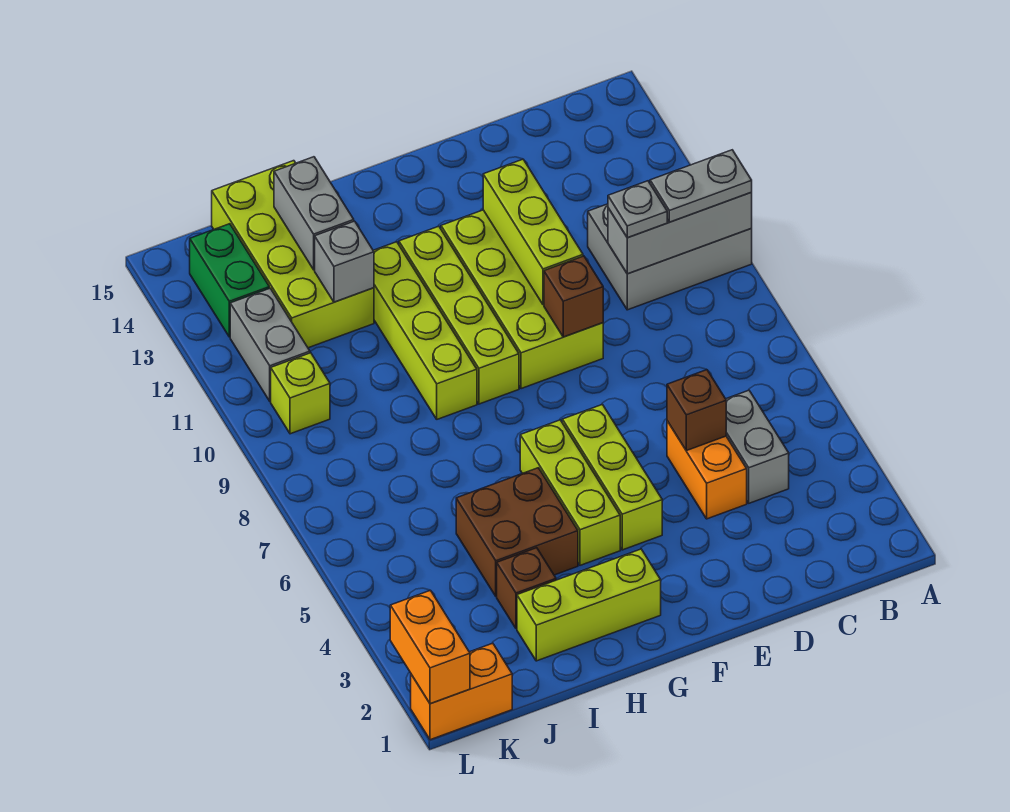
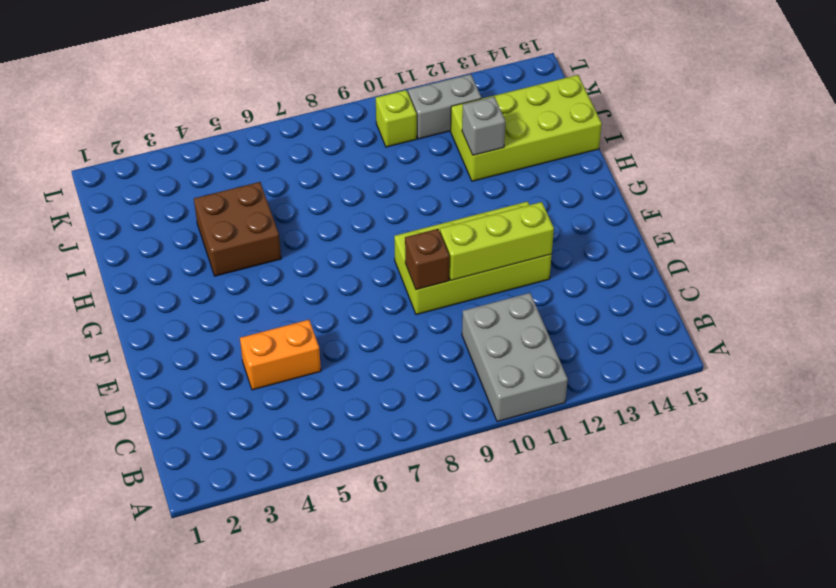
none -> grey brick C4:C5 level 1
none -> lime brick F4:F6 level 1
none -> lime brick G2:I2 level 1

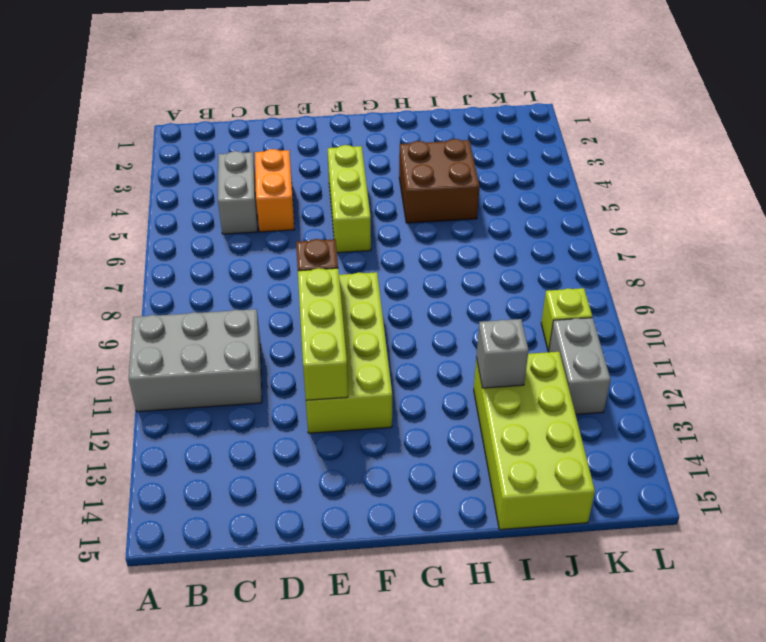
none -> lime brick G2:I2 level 1
none -> lime brick G4:G6 level 1
none -> lime brick G9:G12 level 1

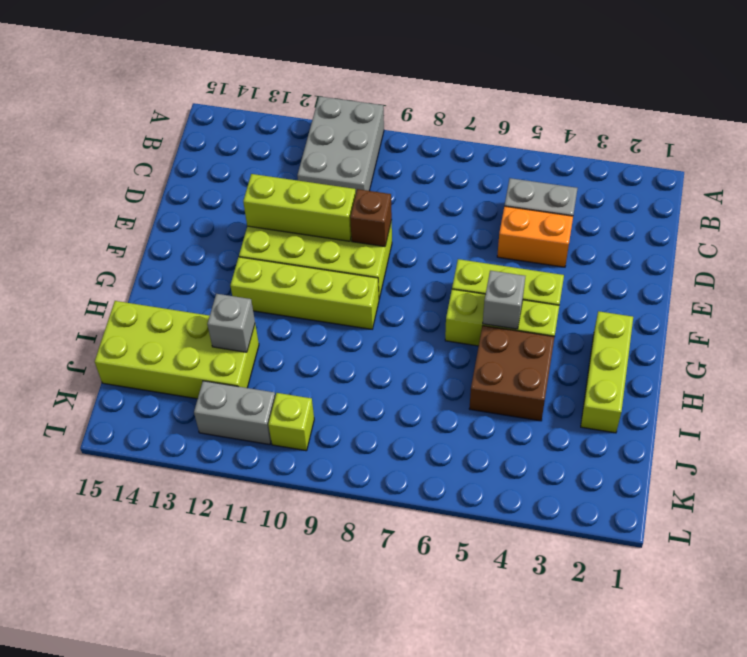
grey brick G5 level 2 -> none
none -> lime brick H9:H12 level 1
none -> brown brick I3 level 1
none -> orange brick K1:L1 level 1

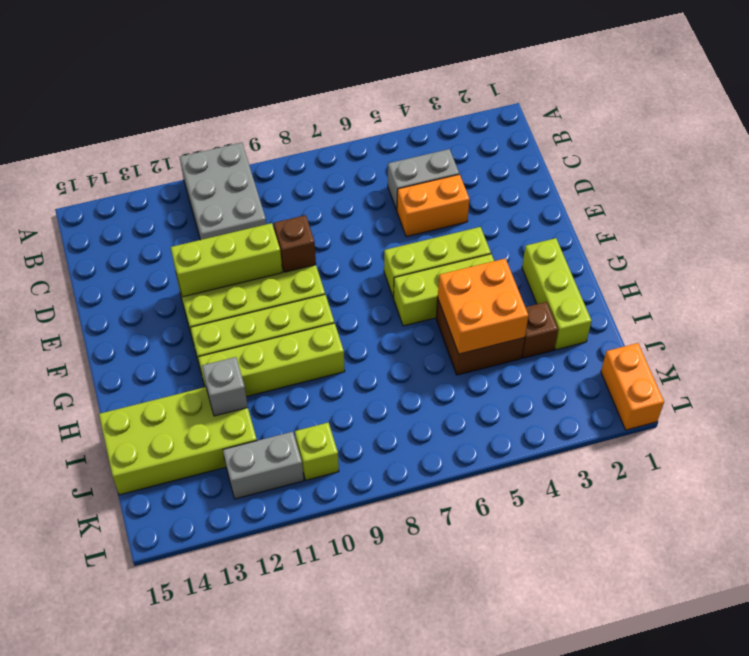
orange brick H4:I5 level 2 -> none
none -> green brick K13:K14 level 1
none -> grey brick A10:C10 level 2
none -> brown brick D5 level 2

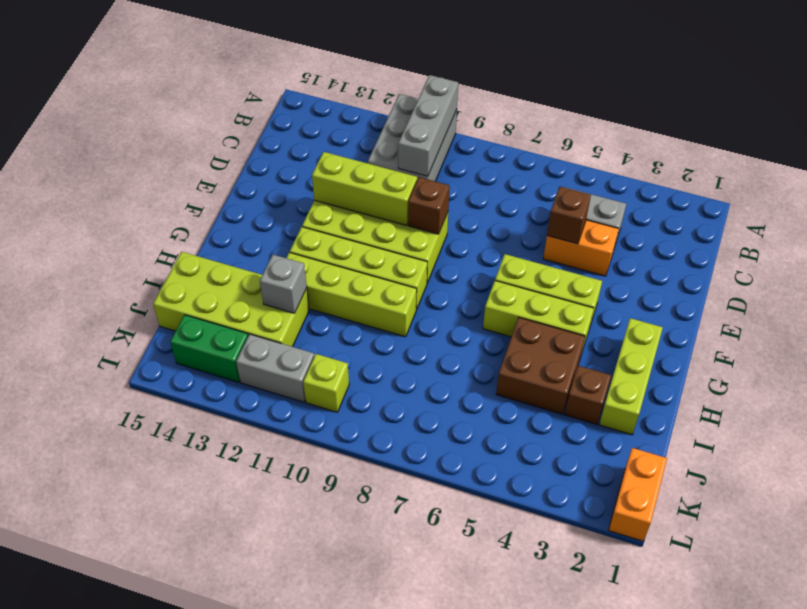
none -> grey brick I13:I14 level 2
none -> orange brick L1:L2 level 2
none -> grey plate A10:B10 level 3

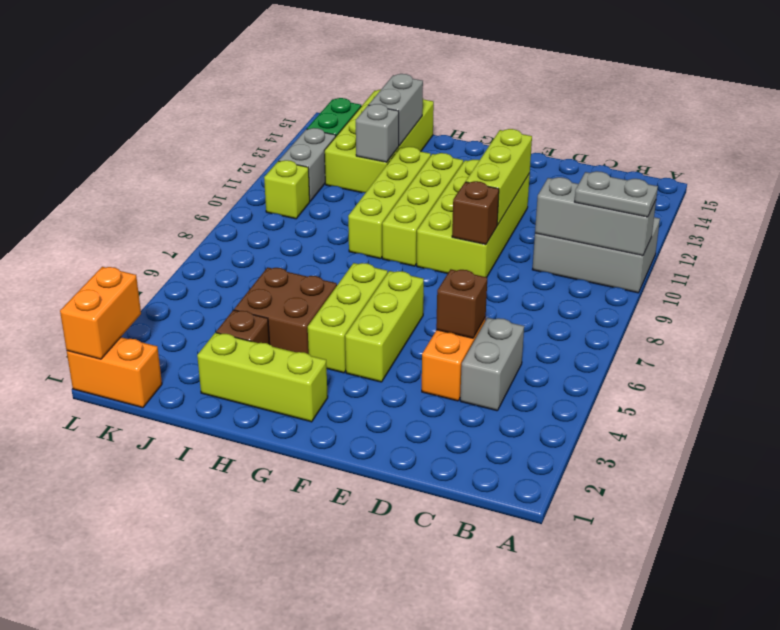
none -> grey plate C10 level 3

